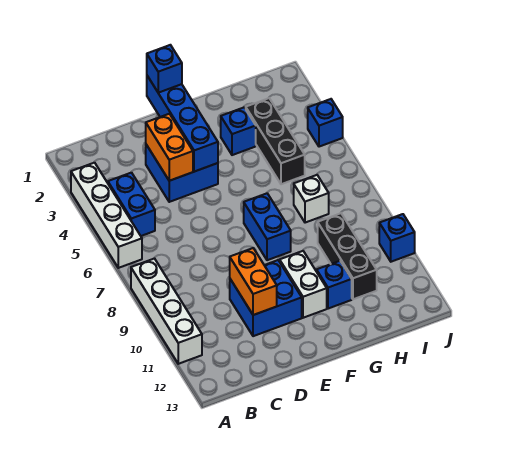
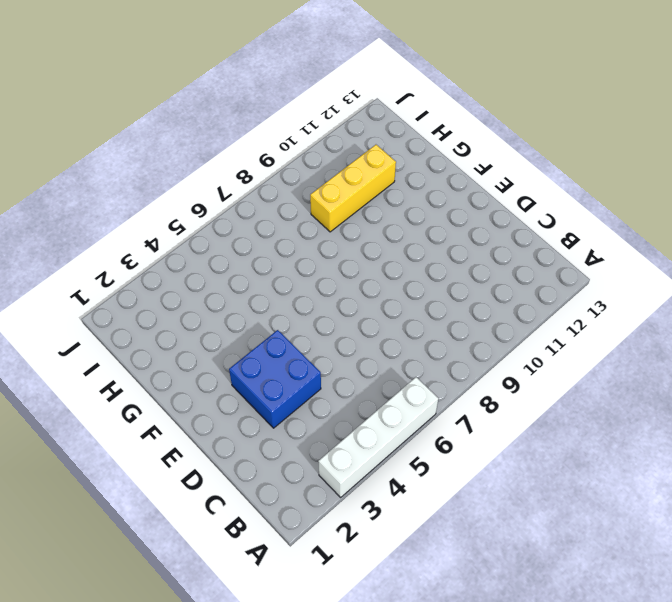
yellow brick H9:H11 level 1 -> black brick H9:H11 level 1
none -> white brick A8:A11 level 1
none -> blue brick B4:B5 level 1
none -> blue brick D10:E11 level 1

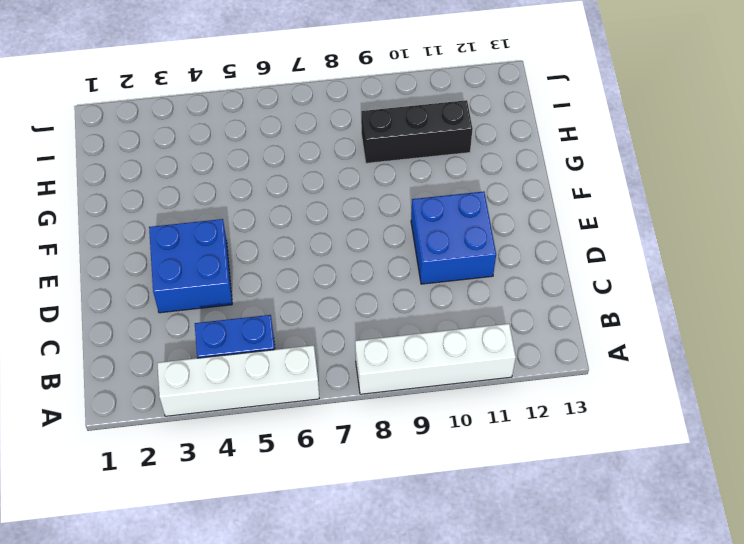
none -> blue brick F7:F8 level 1
none -> white brick F10:F11 level 1
none -> blue brick G3 level 1

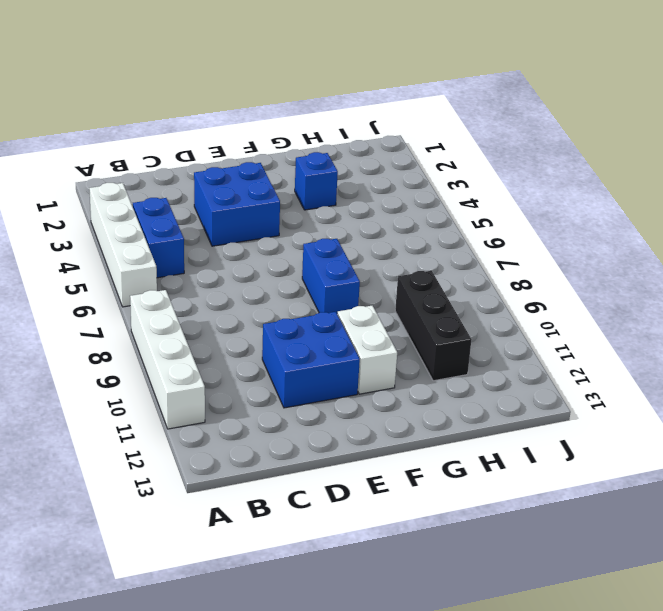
none -> blue brick G11 level 1
none -> black brick H3:H5 level 1
none -> white brick H7 level 1

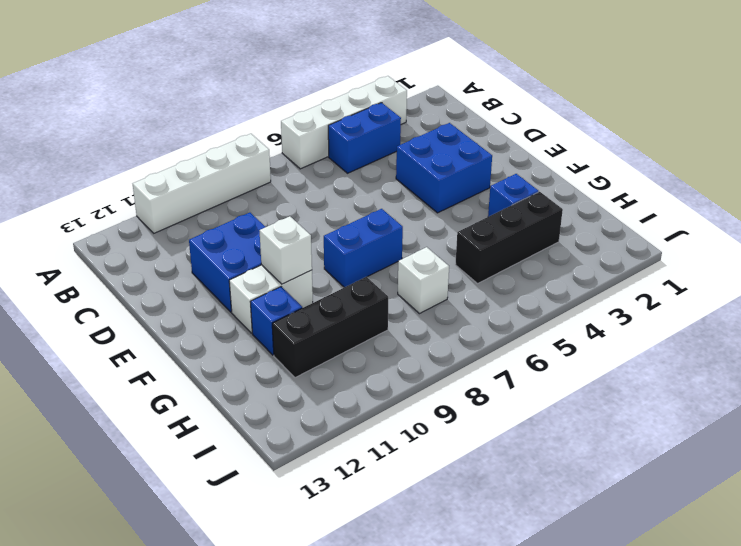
white brick F10 level 2 -> none
none -> blue brick J4 level 1
none -> blue brick J10 level 1
none -> orange brick D3:D4 level 2

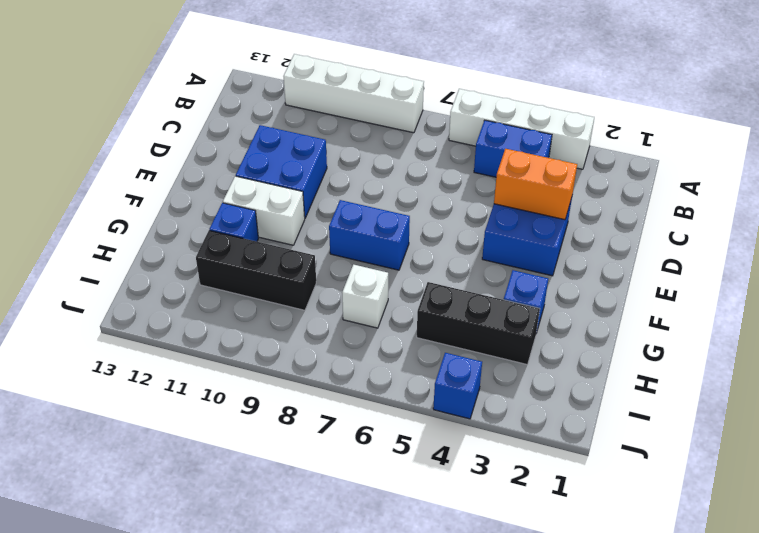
none -> blue brick J10 level 1
none -> orange brick D10:D11 level 2
none -> blue brick E1:E4 level 2

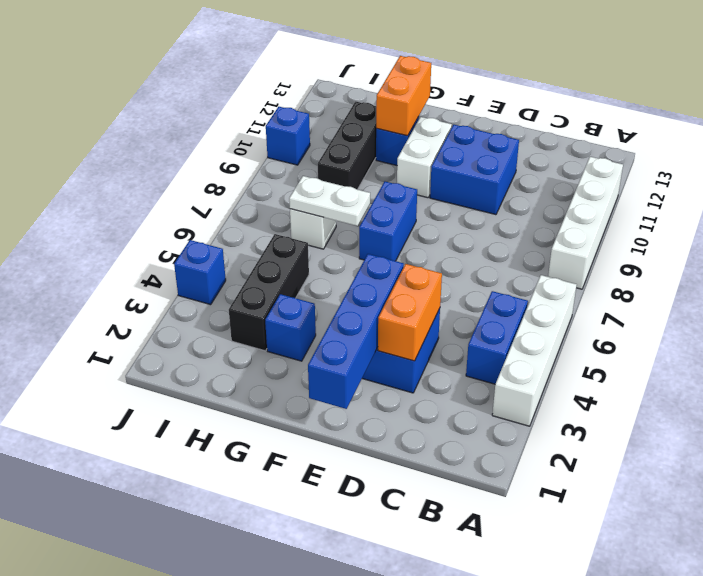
white plate G7:H7 level 2 -> none
orange brick G11:G12 level 2 -> orange brick D10:D11 level 2
none -> blue brick E1 level 3

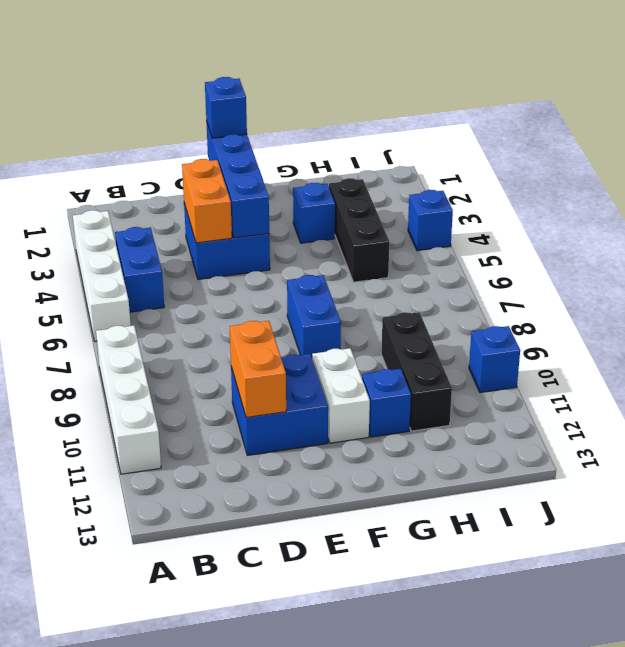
none -> white brick H7 level 1

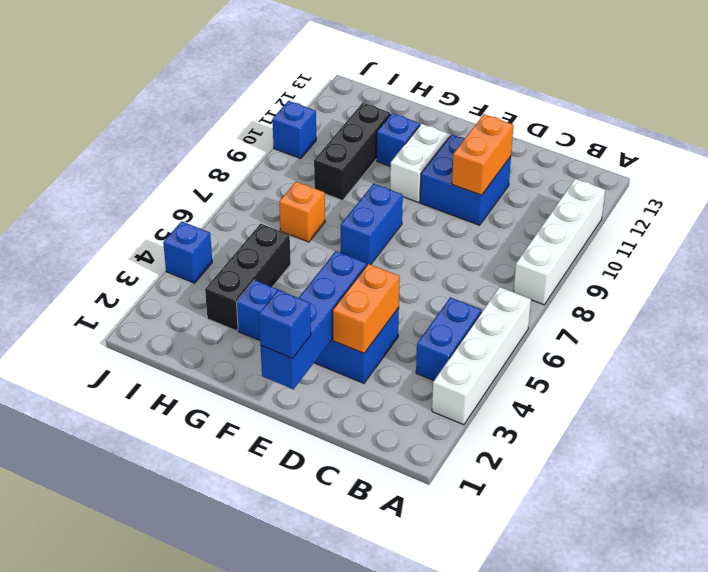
orange brick H7 level 1 -> white brick H7 level 1

